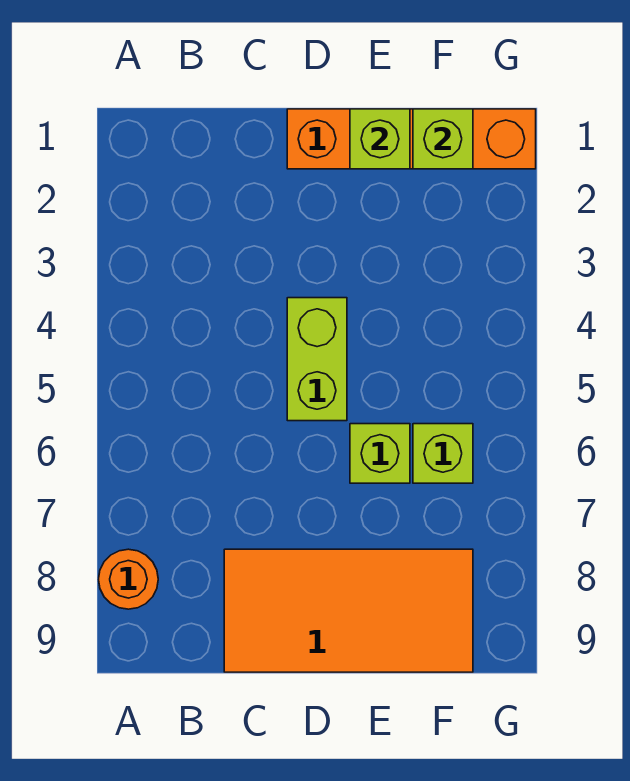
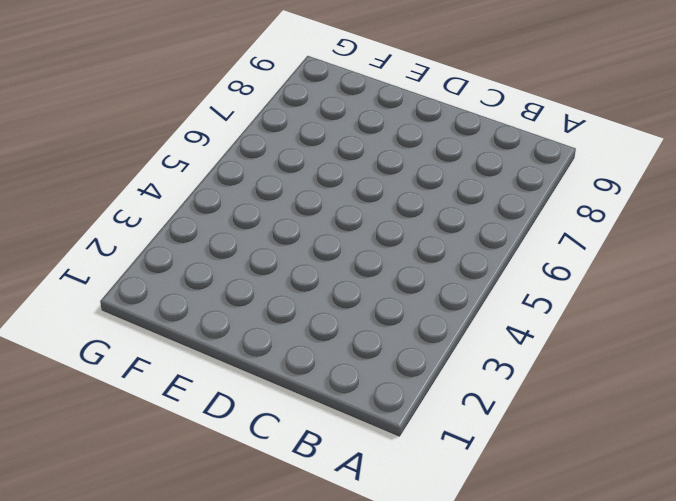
none -> orange round brick A8 level 1
none -> orange tile C8:F9 level 1

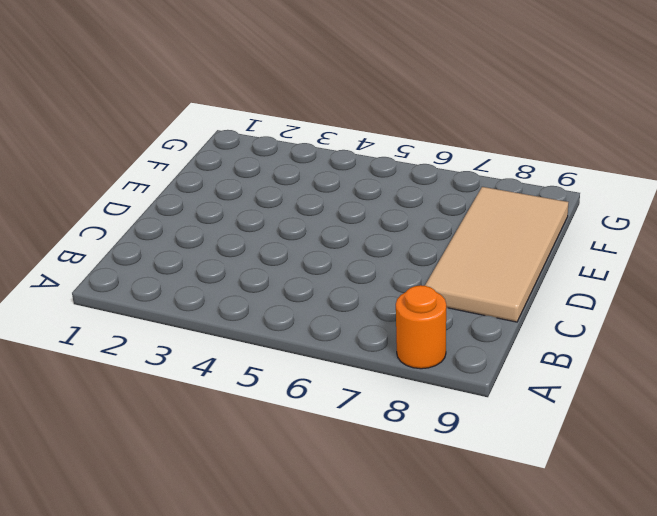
tan tile C8:F9 level 1 -> orange tile C8:F9 level 1
none -> orange brick D1:G1 level 1
none -> lime brick D4:D5 level 1

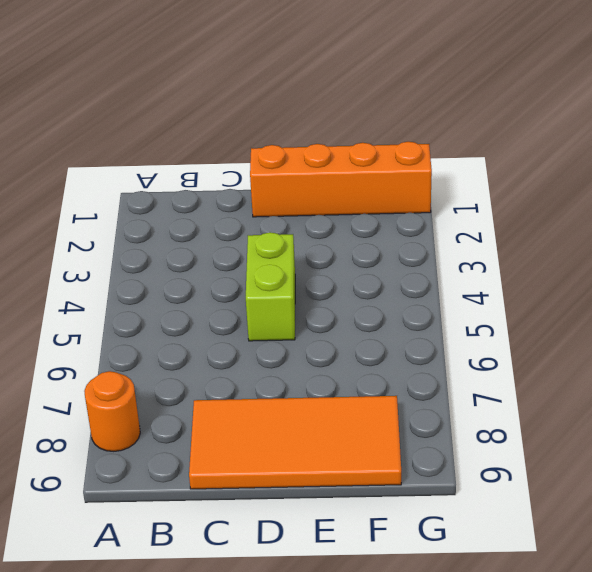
none -> lime brick E6 level 1
none -> lime brick F6 level 1

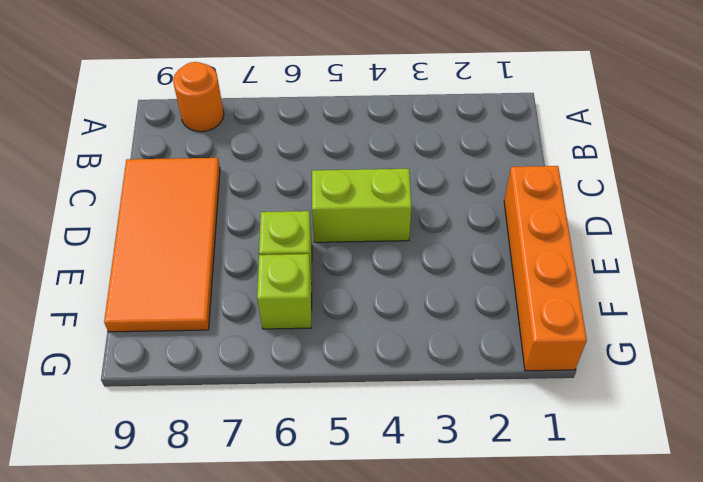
none -> lime brick E1 level 2
none -> lime brick F1 level 2

